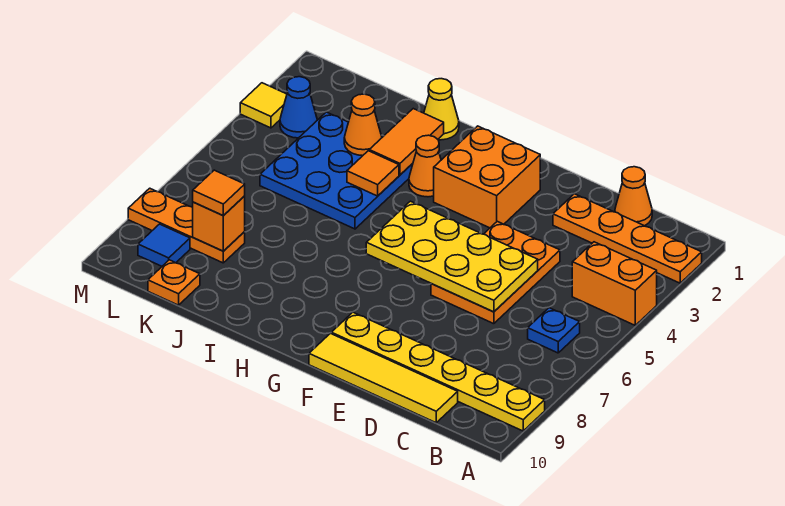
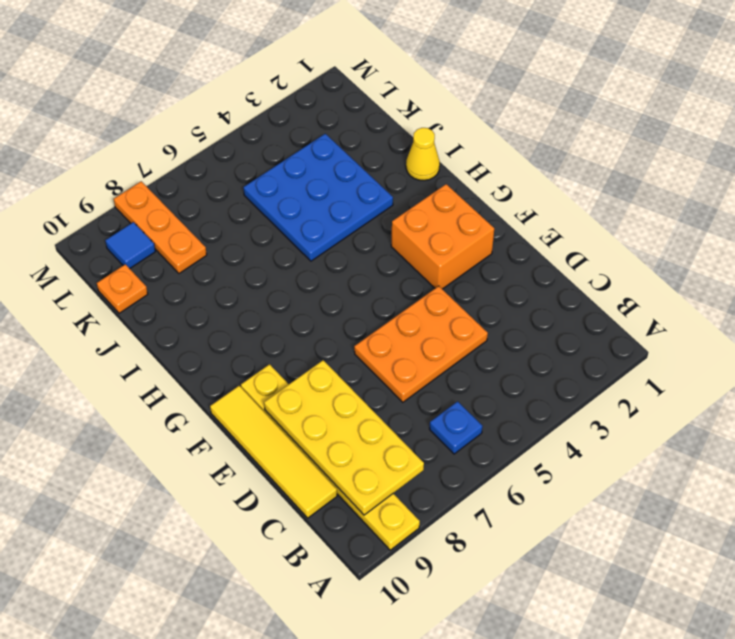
yellow plate B8:E9 level 2 -> yellow plate D5:G6 level 2
none -> orange plate A2:D2 level 1
none -> orange brick A4:B4 level 1
none -> orange cone C1 level 1

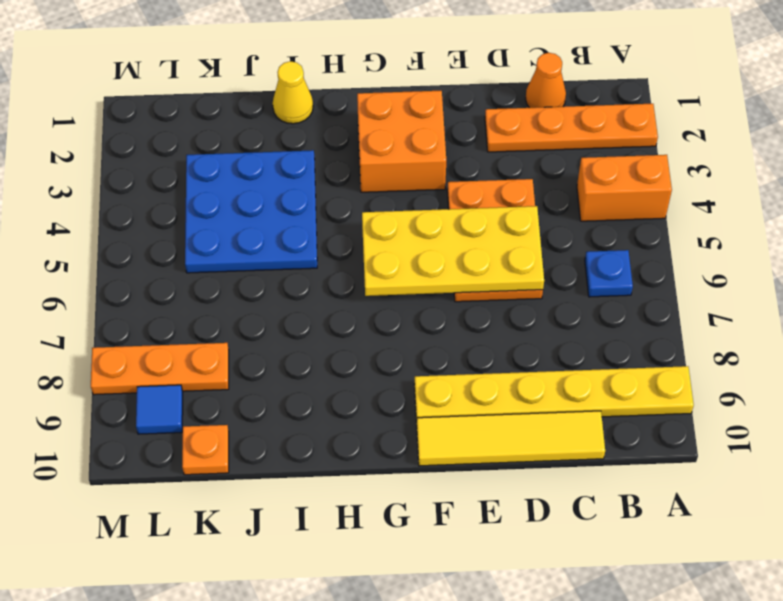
none -> orange cone H3 level 1
none -> blue cone L3 level 1
none -> yellow tile M3 level 1

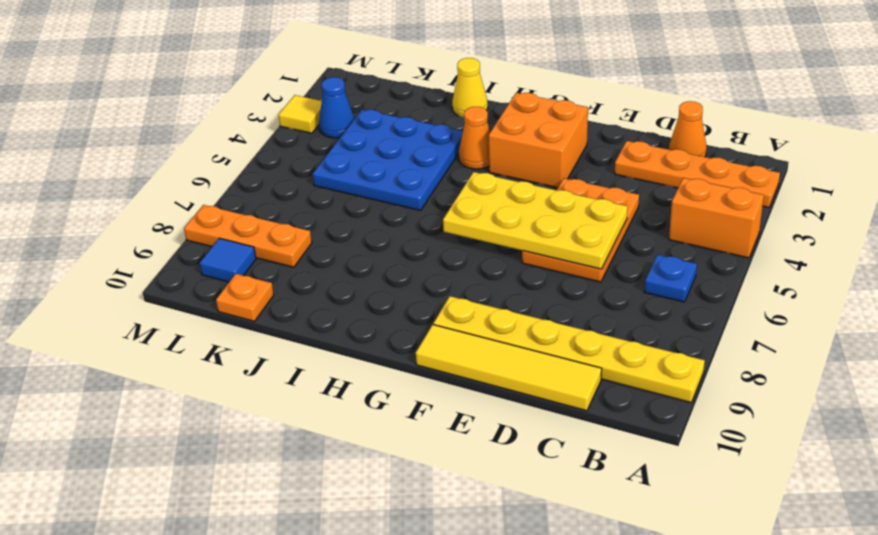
none -> orange tile I2:I3 level 2
none -> orange tile I4 level 2
none -> orange cone J3 level 2

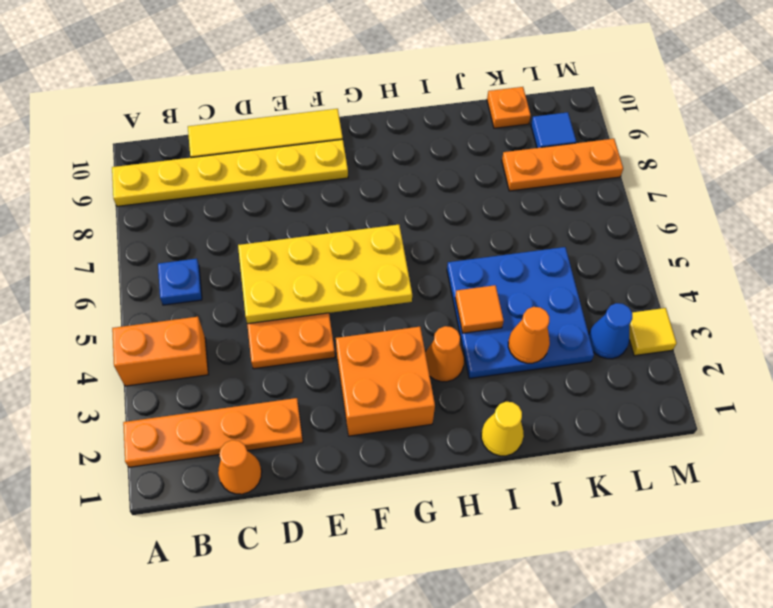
none -> orange tile I2:I3 level 2
none -> orange brick K8 level 2
none -> orange tile K8 level 3

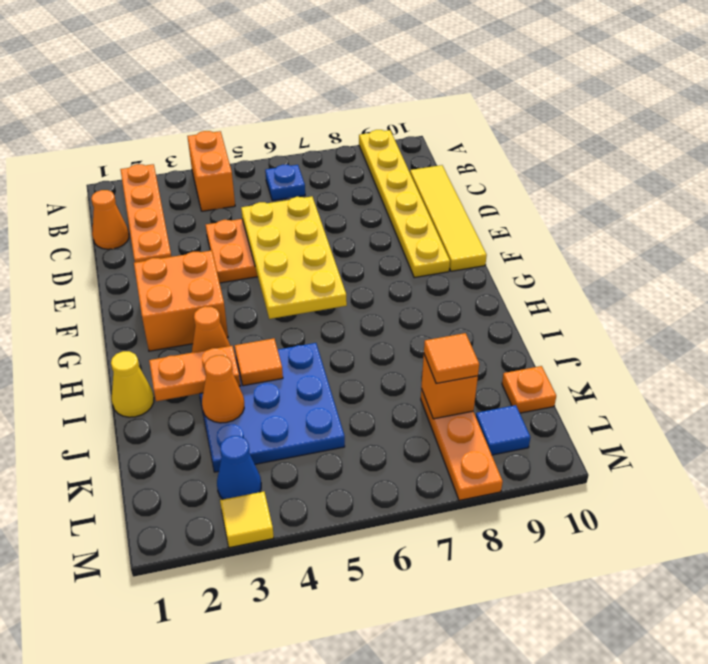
orange plate I2:I3 level 2 -> orange tile I2:I3 level 2

